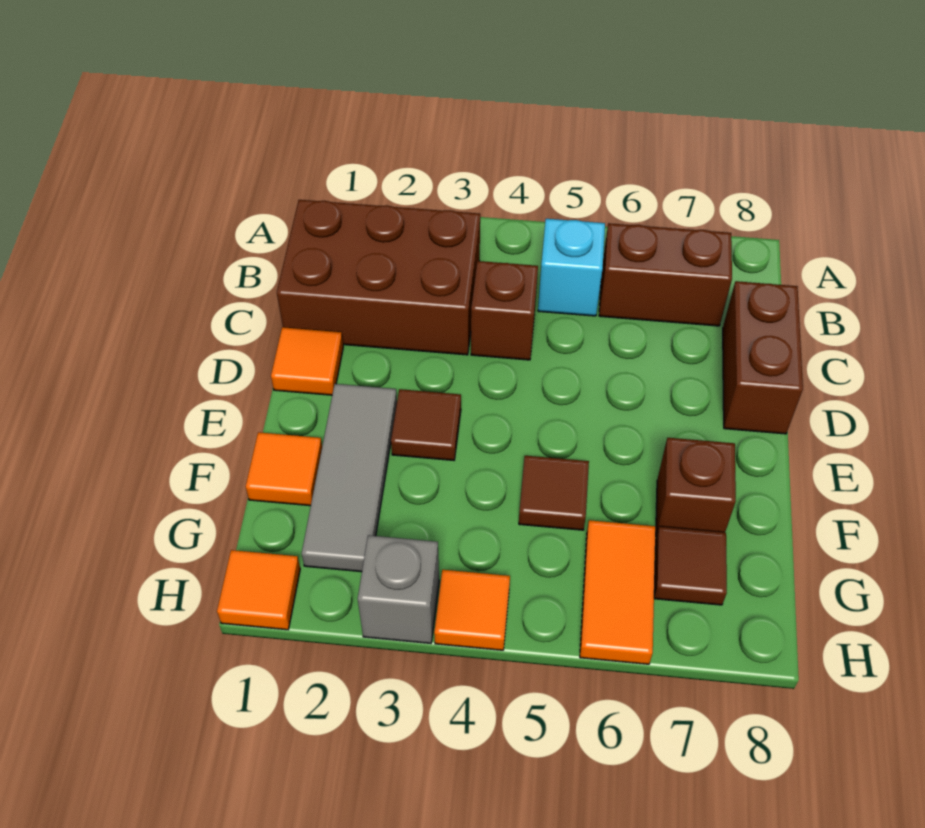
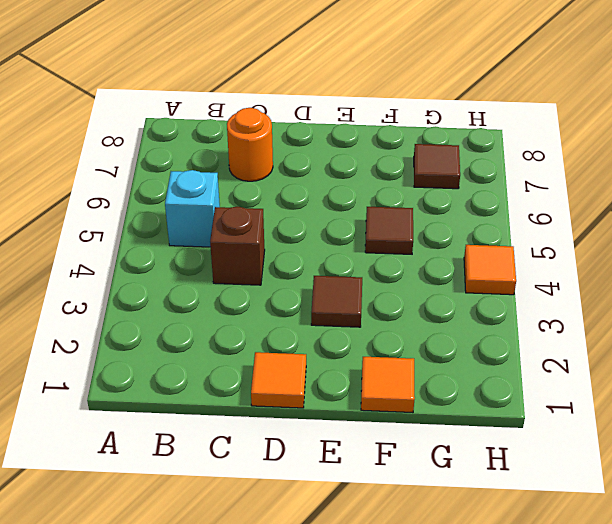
orange round brick C7 level 1 -> none
none -> brown brick B1:C3 level 1
none -> brown brick B6:B7 level 1
none -> brown brick C8:D8 level 1

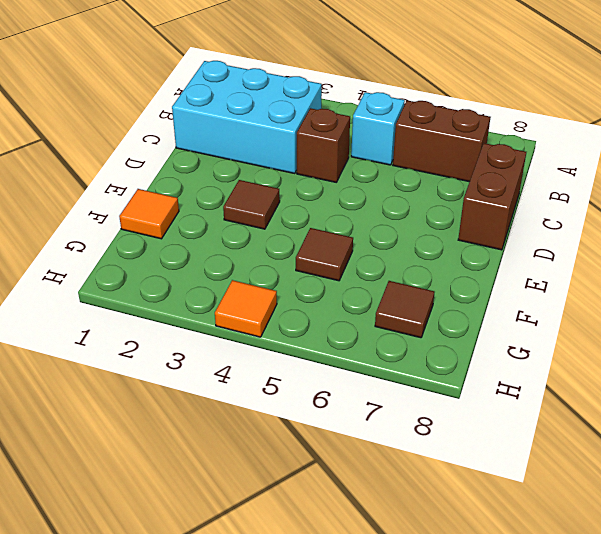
cyan brick B1:C3 level 1 -> brown brick B1:C3 level 1
none -> orange tile D1 level 1
none -> grey tile E2:G2 level 1
none -> brown brick F7 level 1

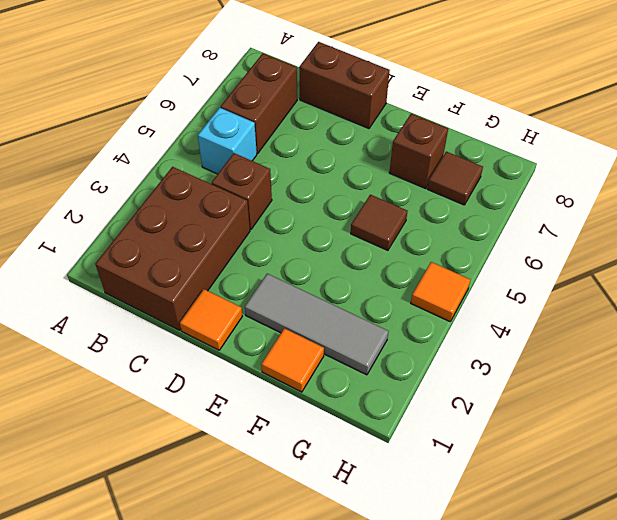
none -> brown tile E3 level 1
none -> orange tile G6:H6 level 1
none -> orange tile H1 level 1

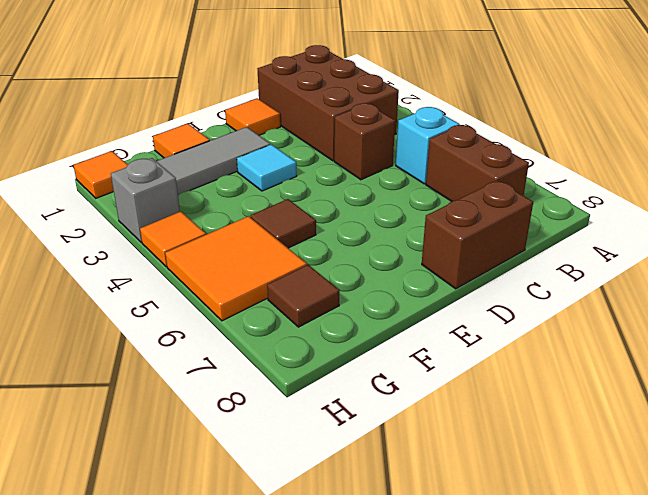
cyan tile E3 level 1 -> brown tile E3 level 1
orange tile G5:H6 level 1 -> orange tile G6:H6 level 1
none -> brown brick F7 level 1

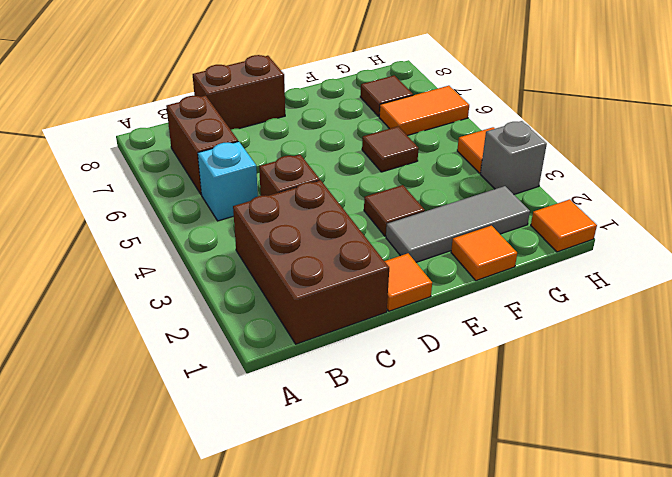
none -> brown brick F7 level 1

